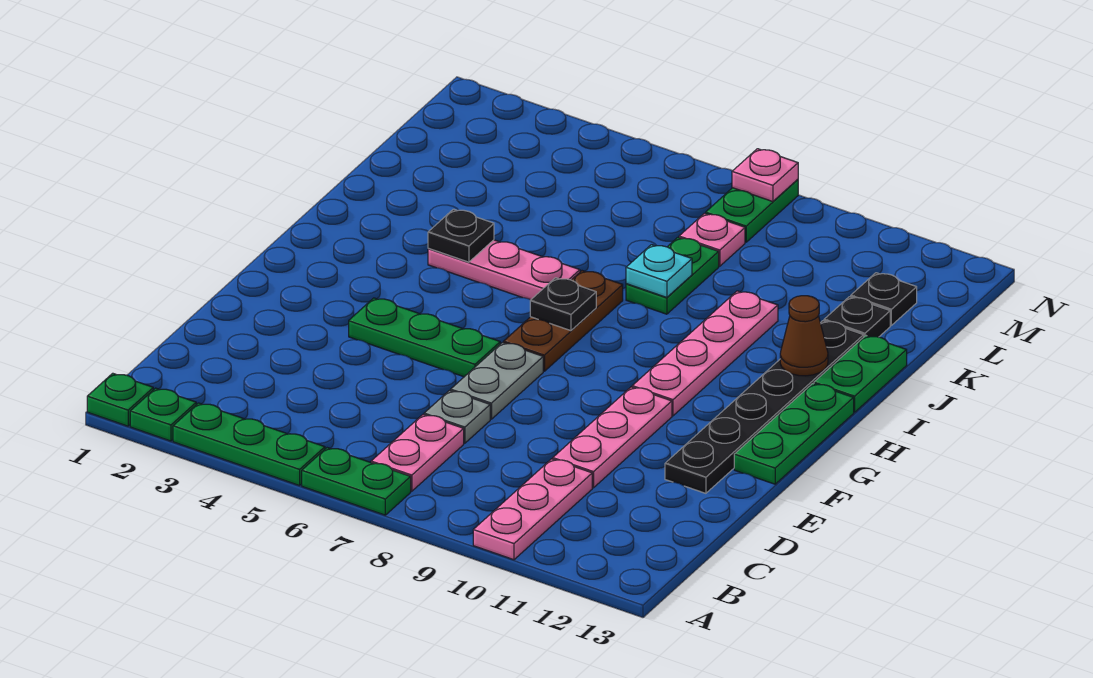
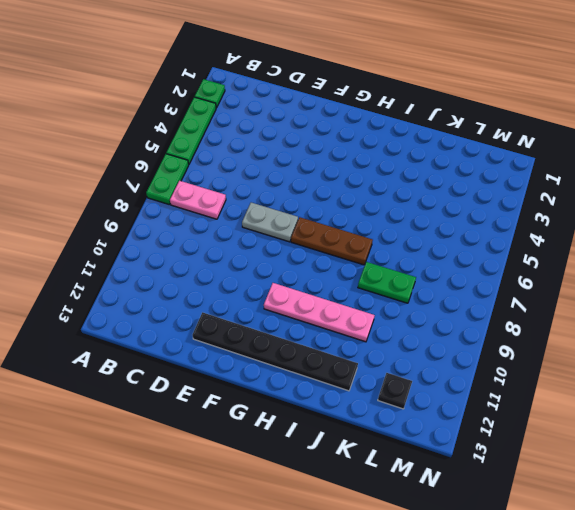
none -> green plate A1 level 1
none -> pink plate A10:C10 level 1
none -> grey plate D7 level 1

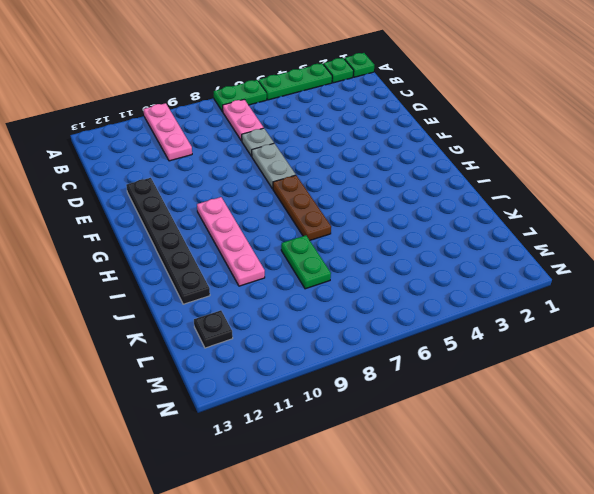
none -> pink plate D10:F10 level 1
none -> green plate F4:F6 level 1
none -> green plate F13:H13 level 1

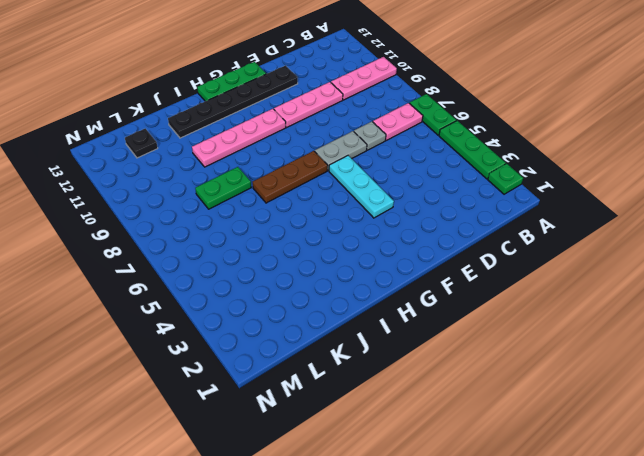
cyan plate F4:F6 level 1 -> green plate F4:F6 level 1
none -> green plate A1 level 1
none -> pink plate I4:I6 level 1
none -> green plate I13:J13 level 1

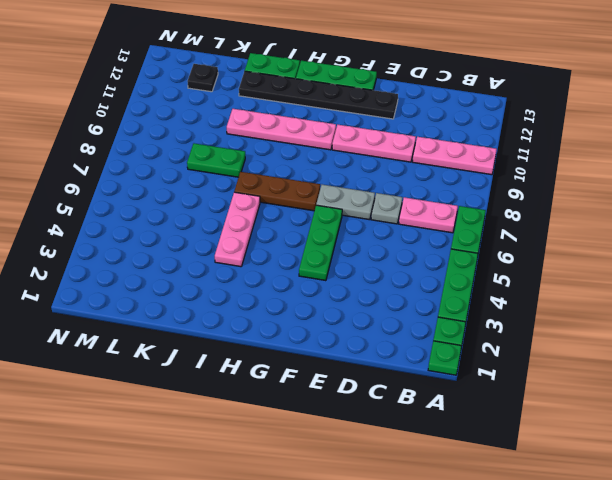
none -> black plate K12 level 1
none -> pink plate L8 level 1
none -> green plate M8:N8 level 1

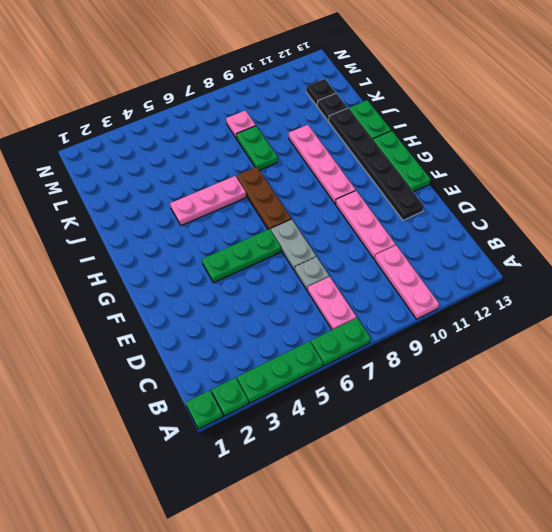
none -> green plate M8:N8 level 1
none -> black plate H7 level 2
none -> black plate I4 level 2

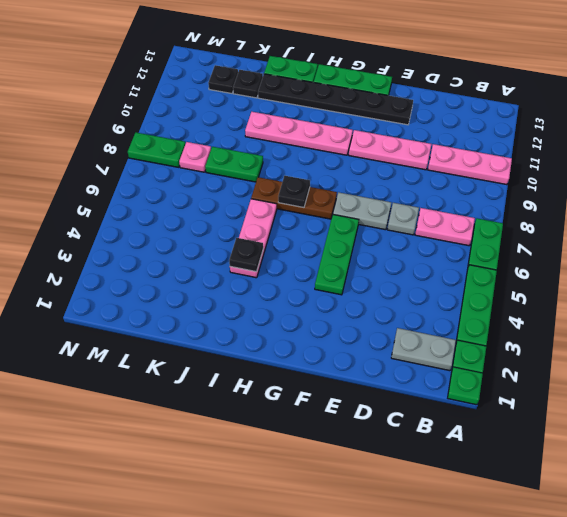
grey plate B2:C2 level 1 -> none
none -> brown cone I12 level 2
none -> cyan plate J8 level 2
none -> pink plate N8 level 2

